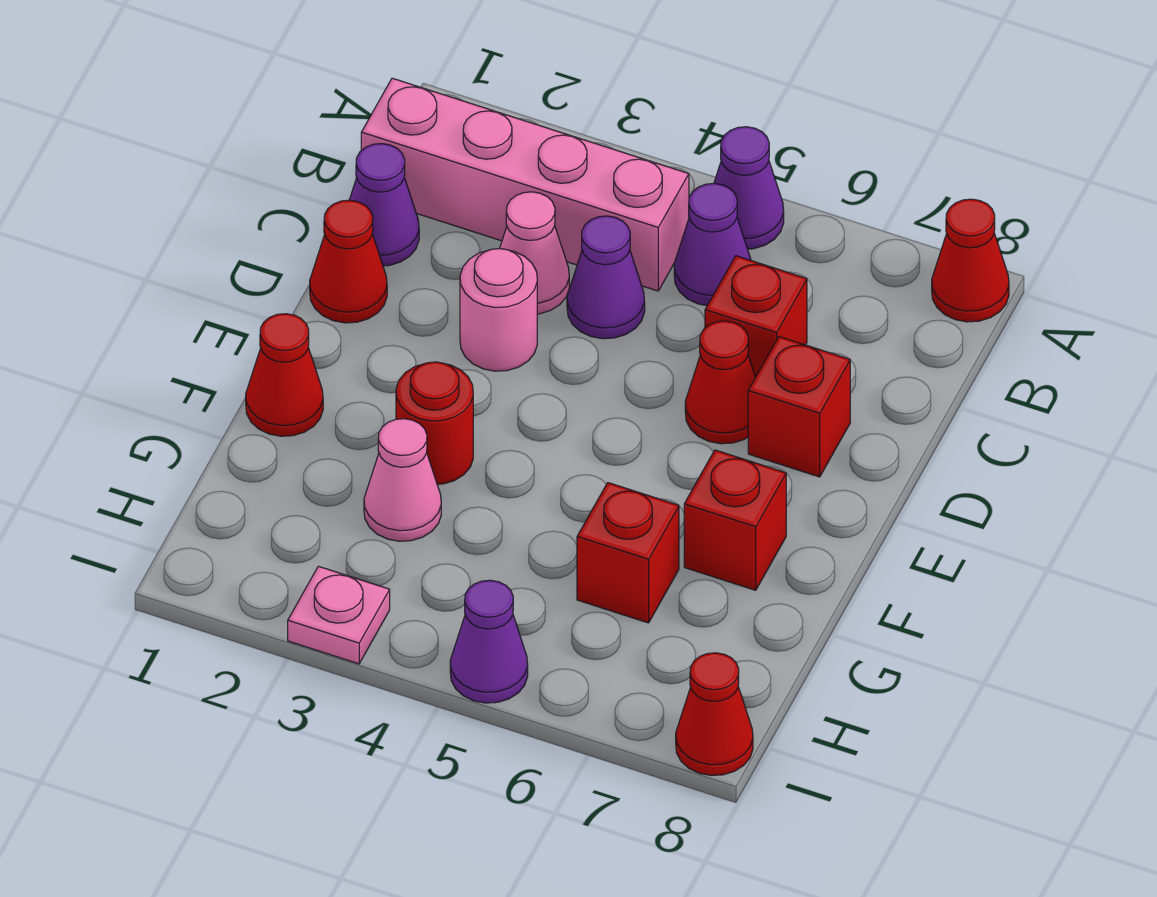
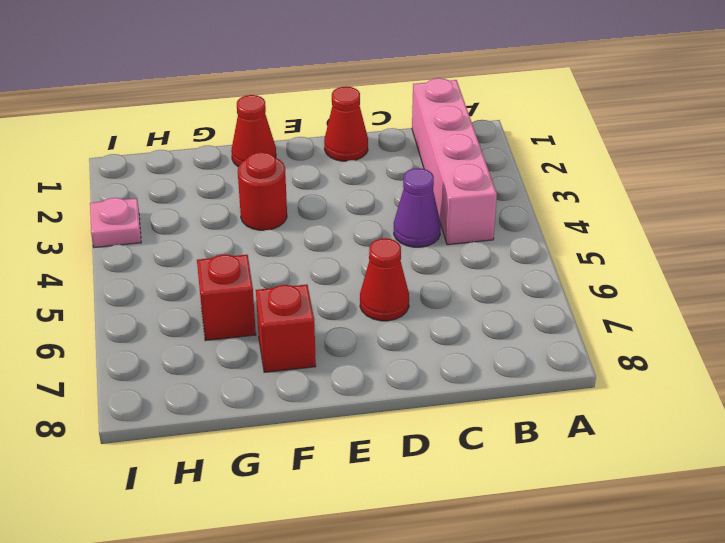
none -> purple cone A5 level 1
none -> red cone A8 level 1
none -> purple cone B5 level 1

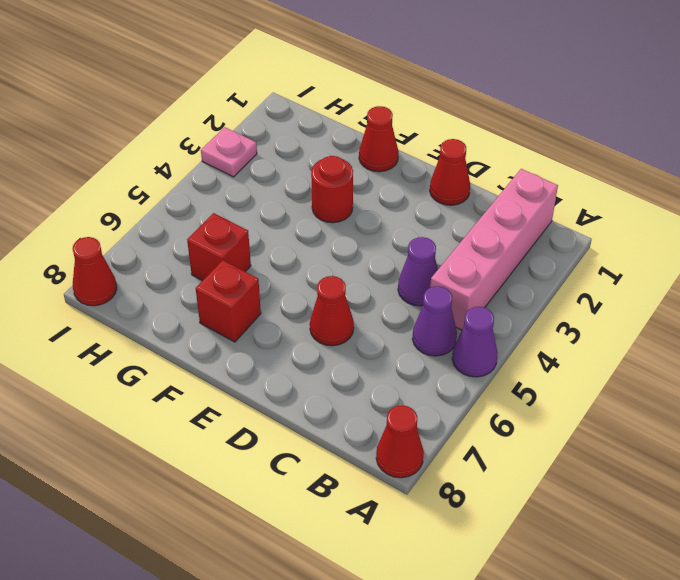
none -> purple cone C1 level 1
none -> pink cone C3 level 1
none -> red brick C6 level 1

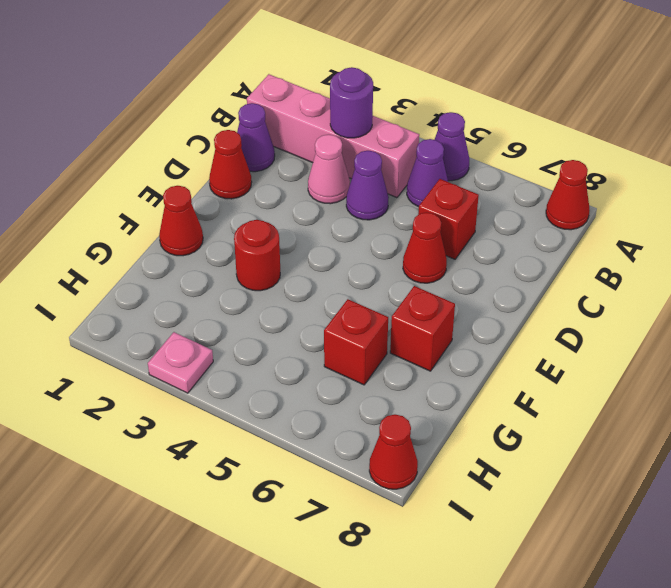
purple round brick B3 level 2 -> none
none -> pink round brick D3 level 1
none -> red brick D7 level 1
none -> pink cone G3 level 1

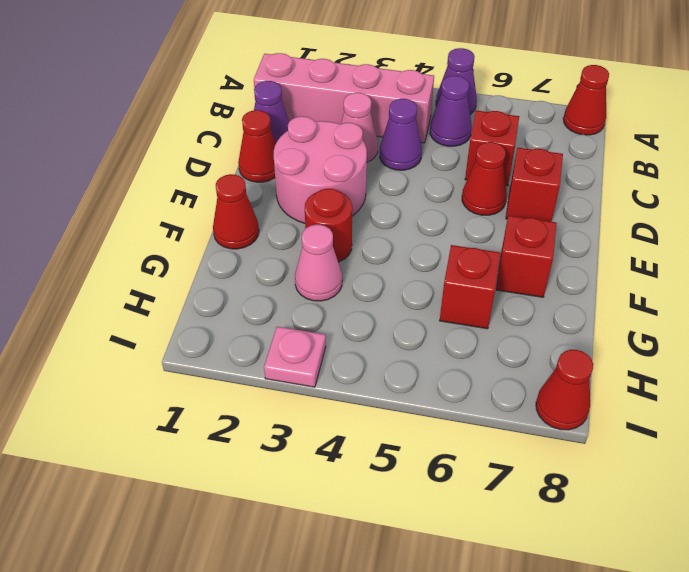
pink round brick D2:E3 level 1 -> pink round brick D3 level 1
none -> purple cone I5 level 1

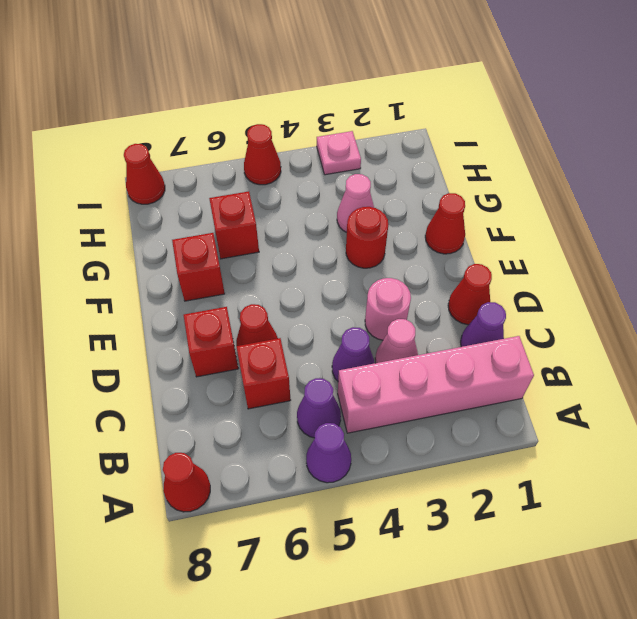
red cone I5 level 1 -> purple cone I5 level 1

